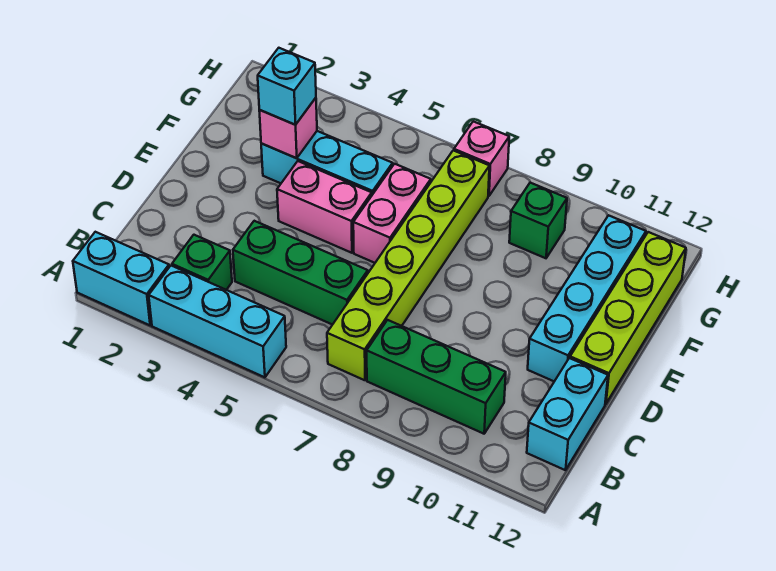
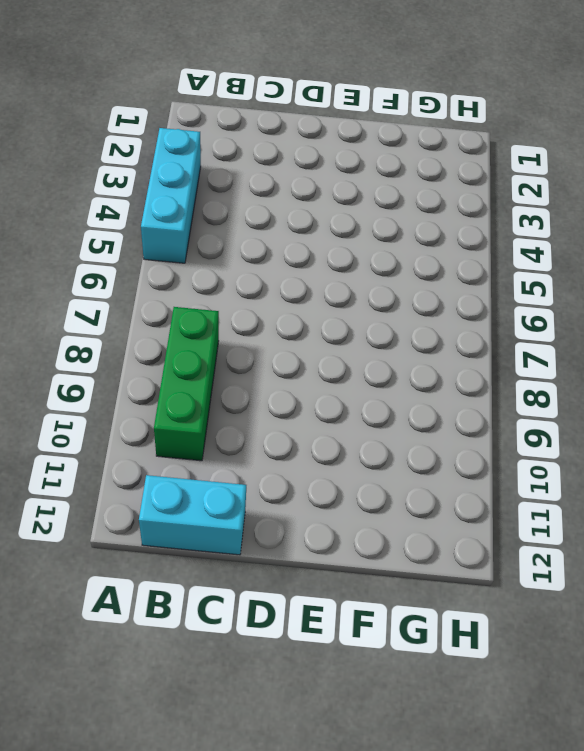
none -> cyan brick A1:A2 level 1
none -> green brick B3 level 1
none -> lime brick B7:G7 level 1

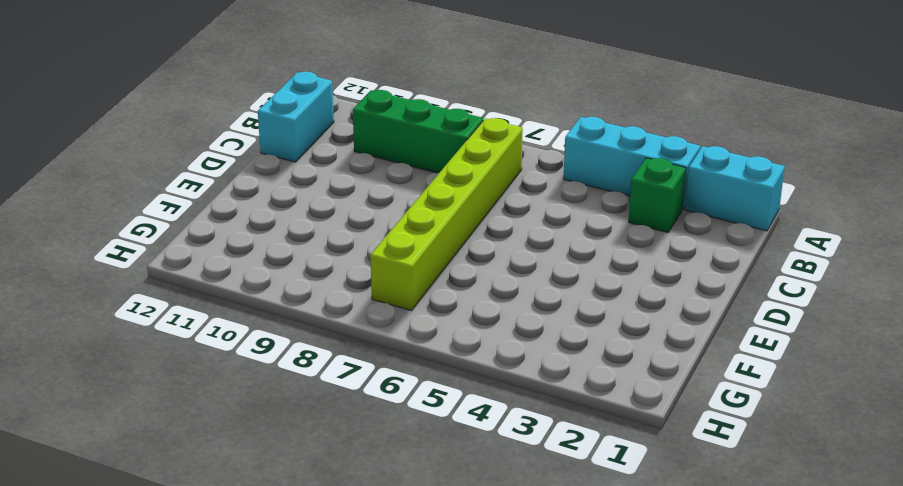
none -> green brick C4:C6 level 1
none -> cyan brick D11:G11 level 1
none -> lime brick D12:G12 level 1

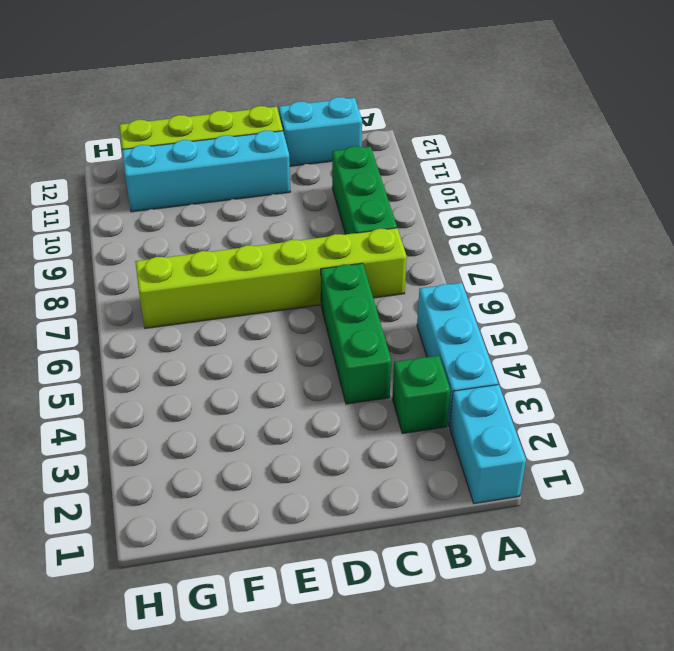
none -> pink brick E4:E5 level 1
none -> pink brick E6:F6 level 1
none -> cyan brick F3:F5 level 1

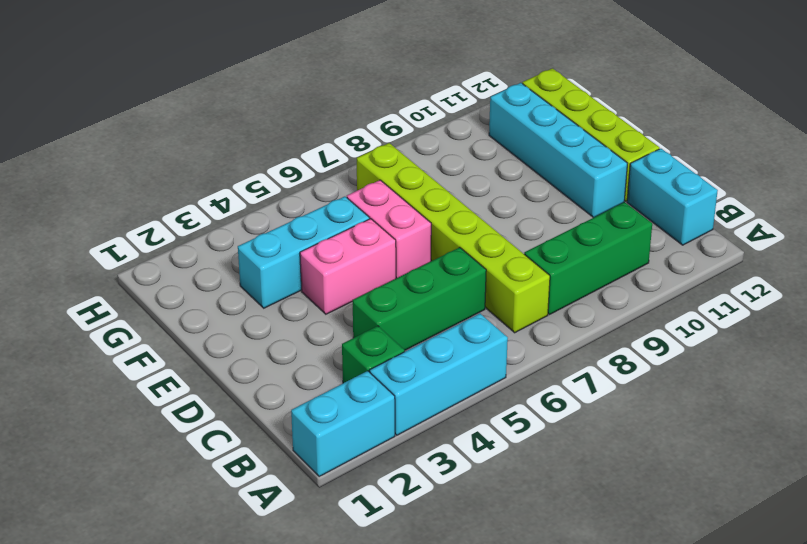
none -> green brick G9 level 1
none -> pink brick H7 level 1
none -> pink brick F3 level 2

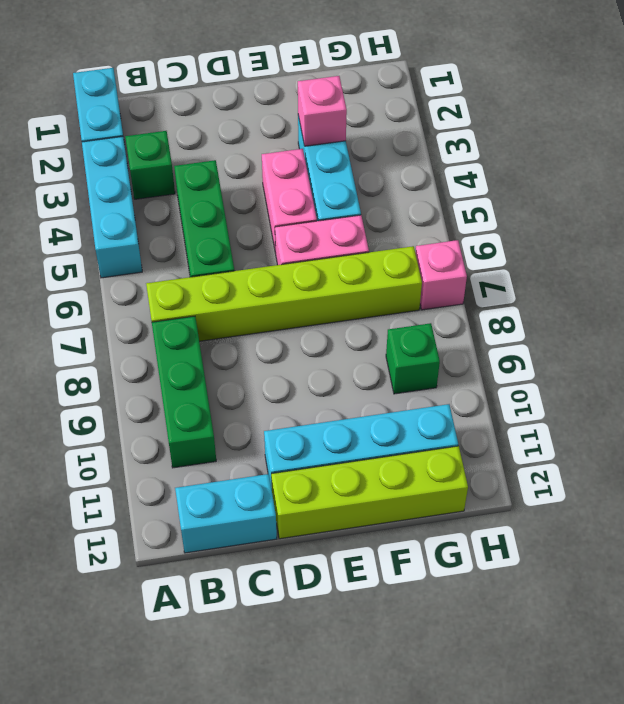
none -> cyan brick F3 level 3

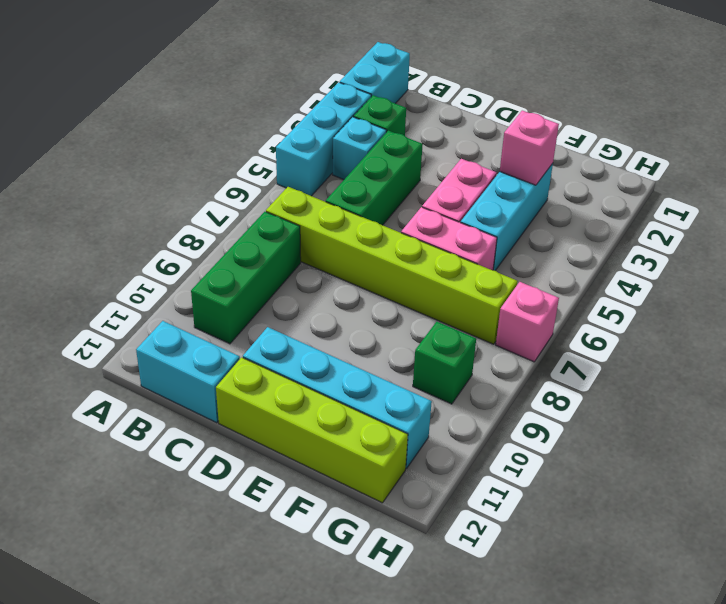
cyan brick B4 level 1 -> cyan brick F3 level 3

